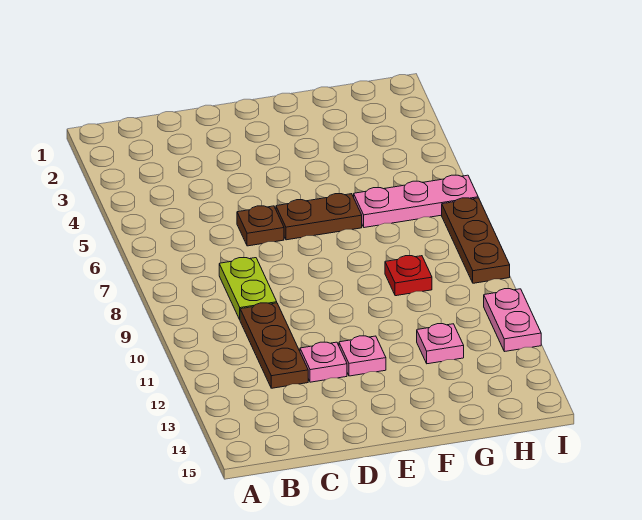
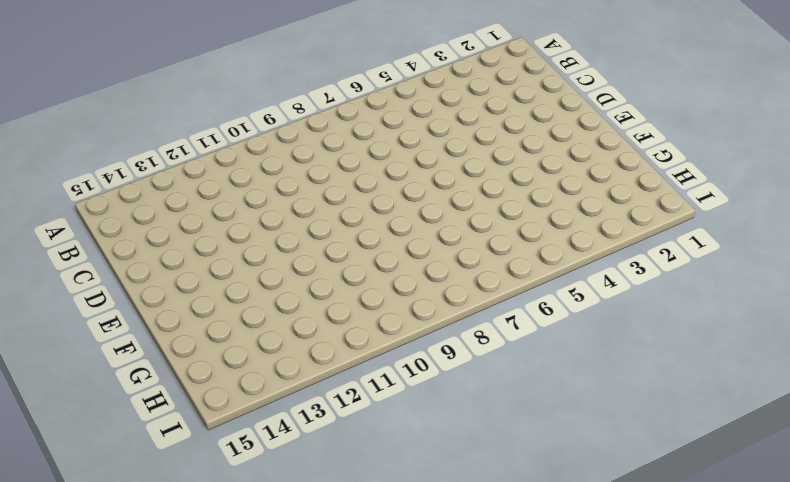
none -> lime plate C8:C9 level 1
none -> brown plate C10:C12 level 1

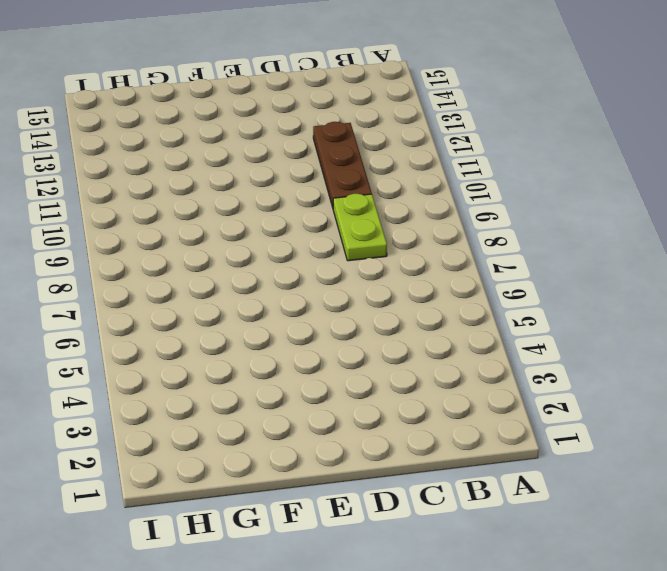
none -> brown plate D6 level 1
none -> pink plate D12 level 1

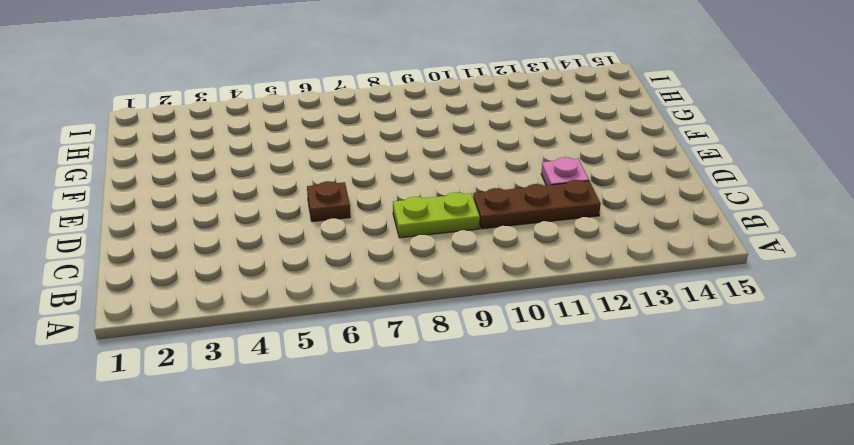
none -> brown plate E6:F6 level 1
none -> pink plate E12 level 1

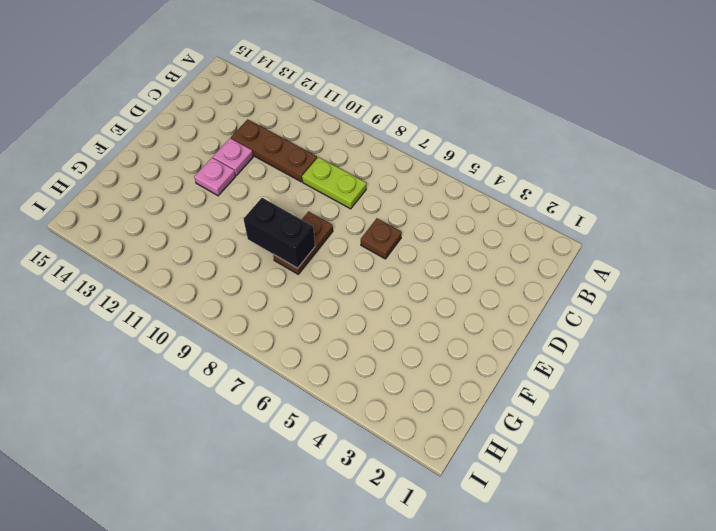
brown plate E8:F8 level 1 -> brown plate E6:F6 level 1
black brick F8:F9 level 2 -> none
none -> pink plate G6:I6 level 1
none -> red plate G9 level 1

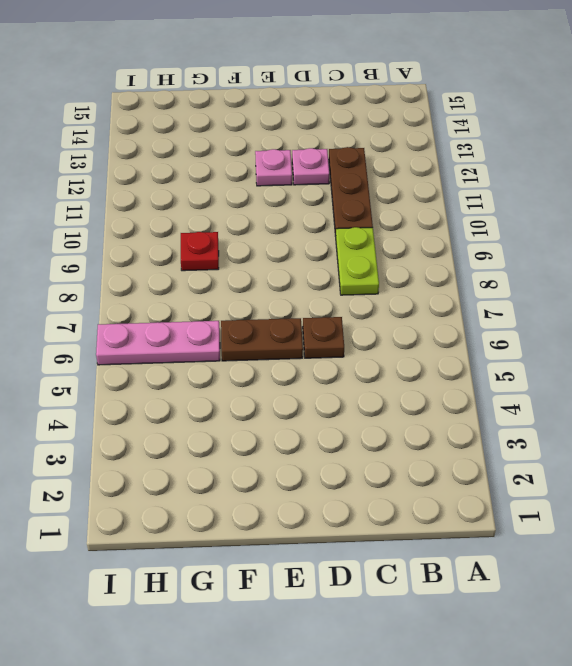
none -> pink plate G12 level 1
none -> brown plate I7:I9 level 1

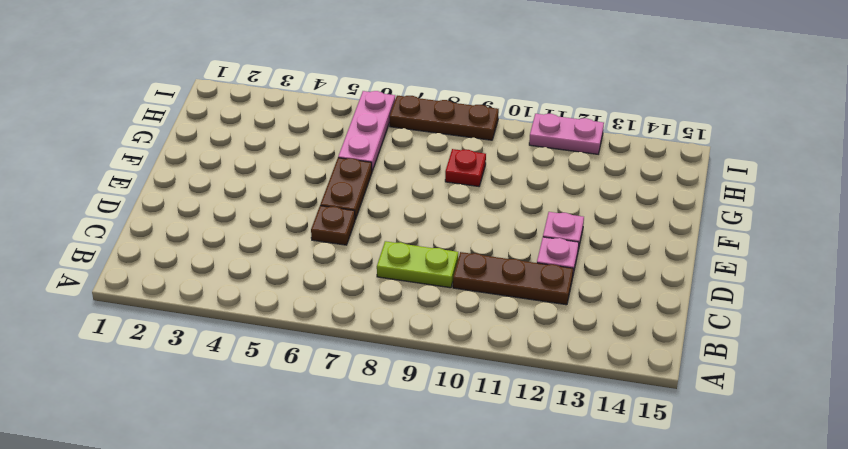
none -> pink plate G12 level 1

